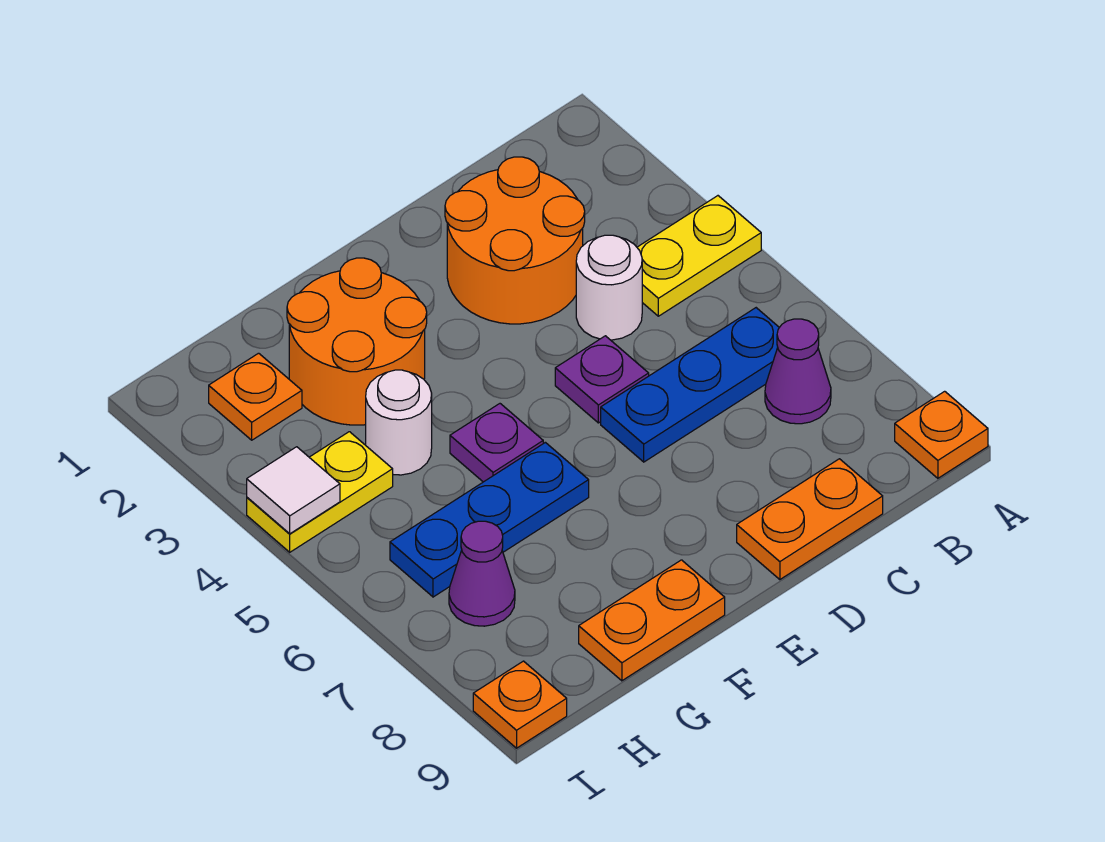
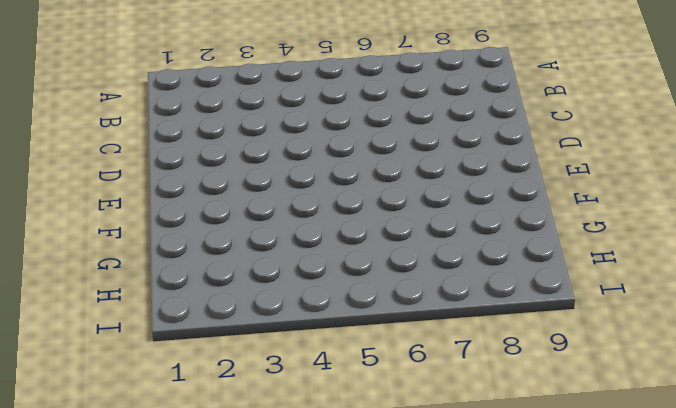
none -> yellow plate A4:B4 level 1
none -> orange plate A9 level 1
none -> blue plate B6:D6 level 1

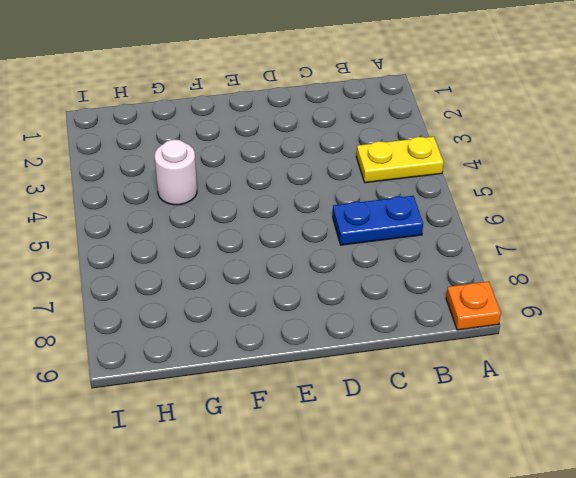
blue plate B6:C6 level 1 -> blue plate B6:D6 level 1
none -> purple cone B7 level 1
none -> orange round brick C2:D3 level 1
none -> white round brick C4 level 1

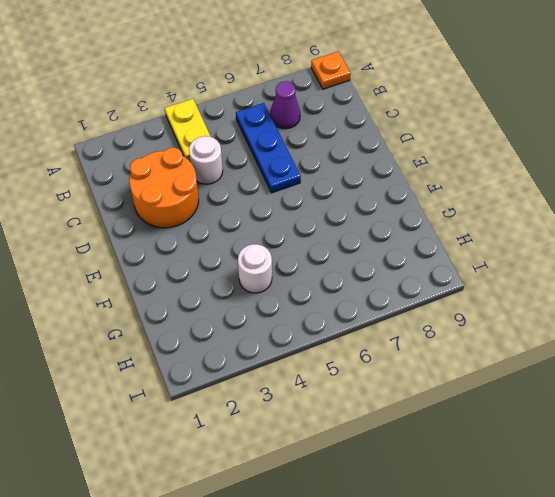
none -> orange plate C9:D9 level 1
none -> purple plate D5 level 1
none -> orange round brick F2:G3 level 1

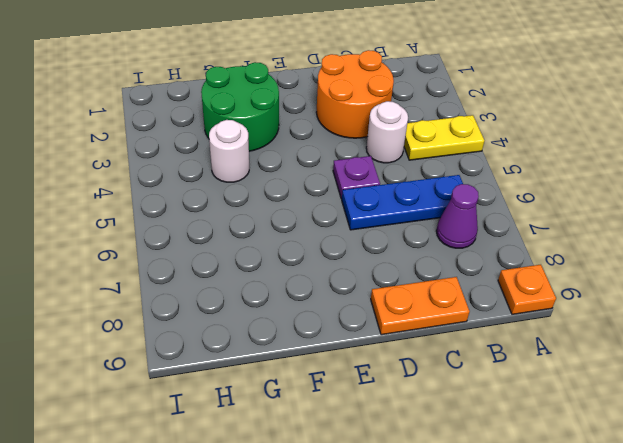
green round brick F2:G3 level 1 -> orange round brick F2:G3 level 1
none -> purple plate F5 level 1
none -> blue plate F6:H6 level 1
none -> orange plate F9:G9 level 1

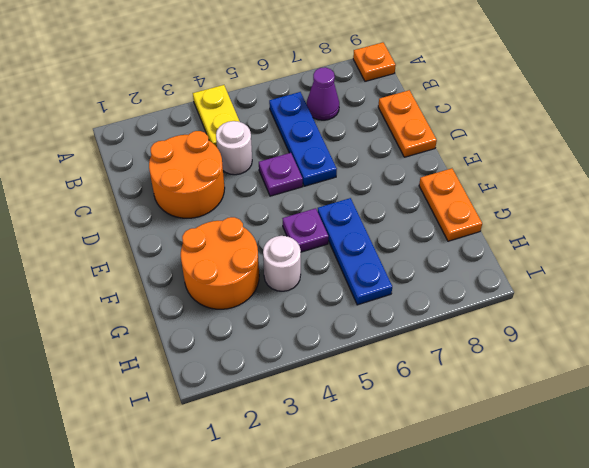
none -> orange plate H2 level 1
none -> yellow plate H4:I4 level 1
none -> purple cone H7 level 1

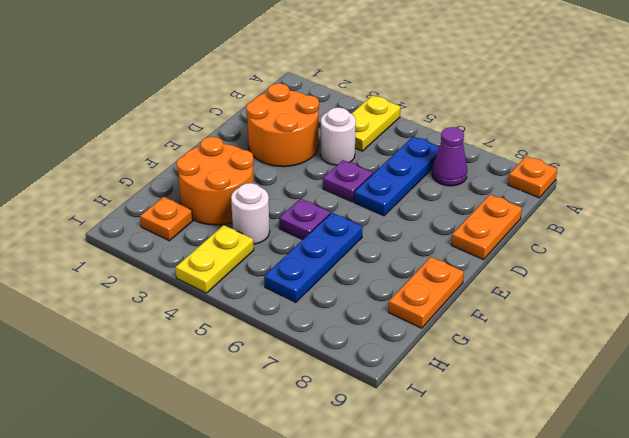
none -> purple cone H7 level 1
none -> orange plate I9 level 1
none -> white tile I4 level 2

